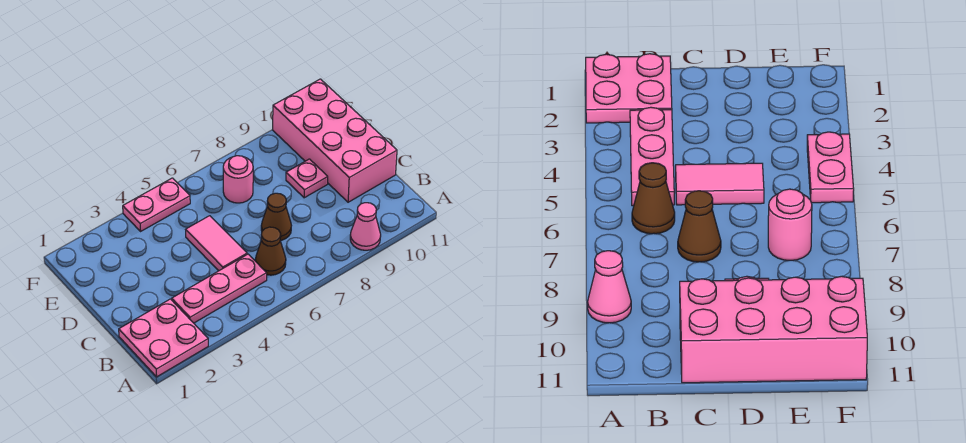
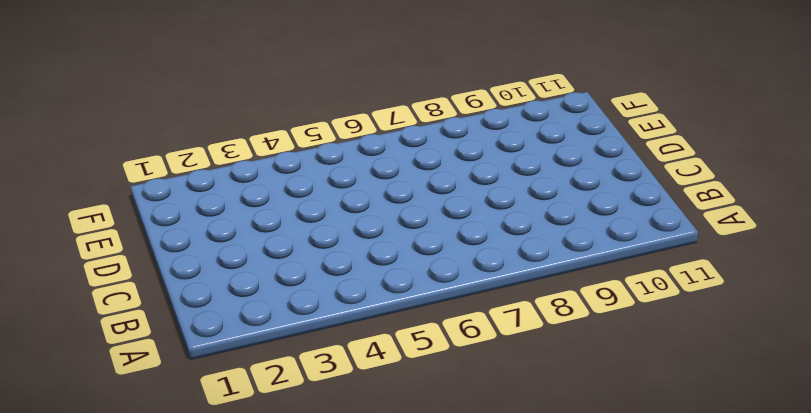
none -> pink plate A1:B2 level 1
none -> pink cone A9 level 1

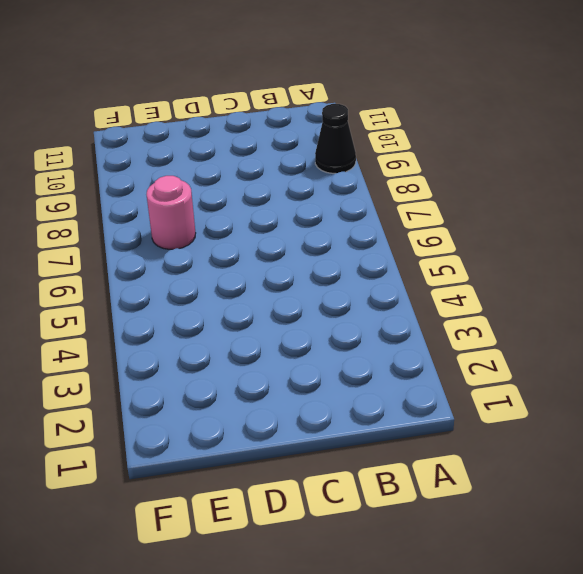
black cone A9 level 1 -> pink cone A9 level 1
none -> pink plate A1:B2 level 1
none -> pink plate B3:B5 level 1

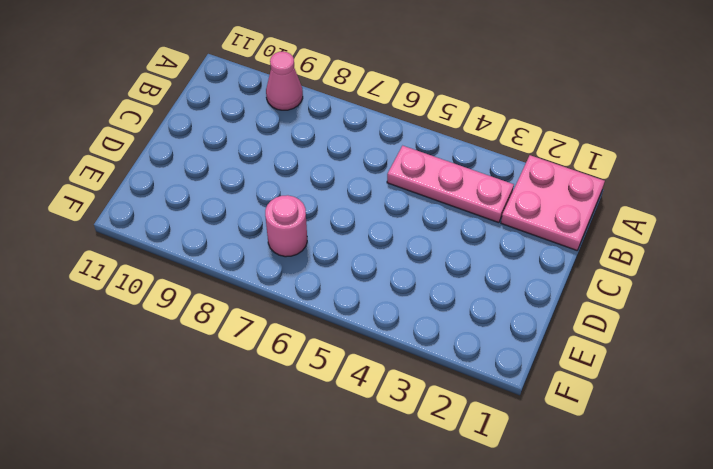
none -> brown cone B6 level 1
none -> pink tile C5:D5 level 1

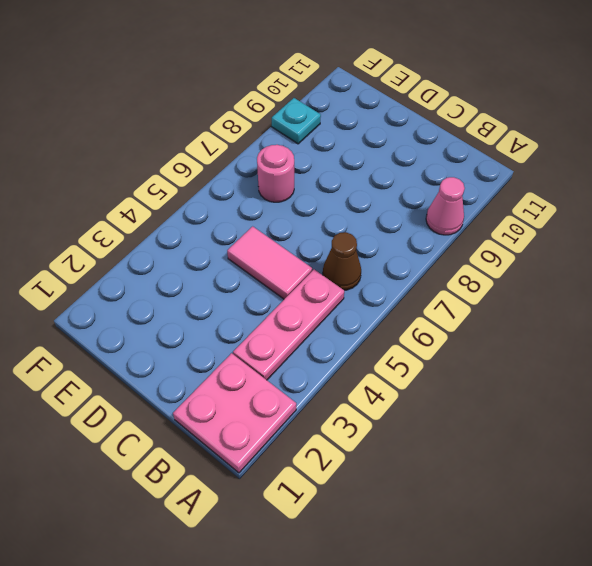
cyan plate F9 level 1 -> none
none -> brown cone C7 level 1
none -> pink brick C10:F11 level 1

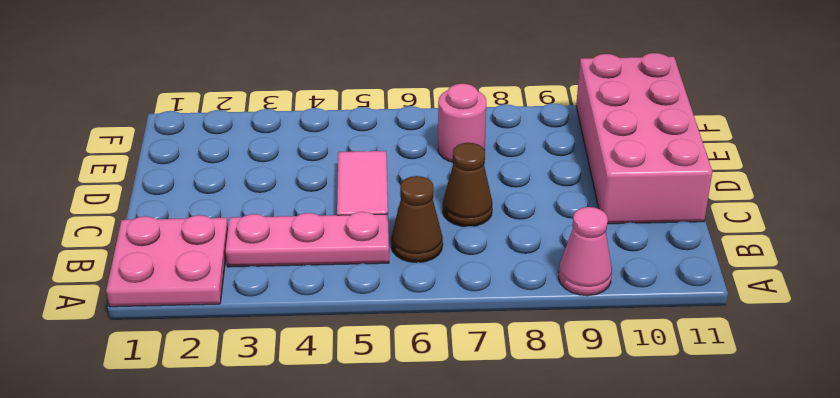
none -> pink plate D9 level 1
none -> pink plate F4:F5 level 1

